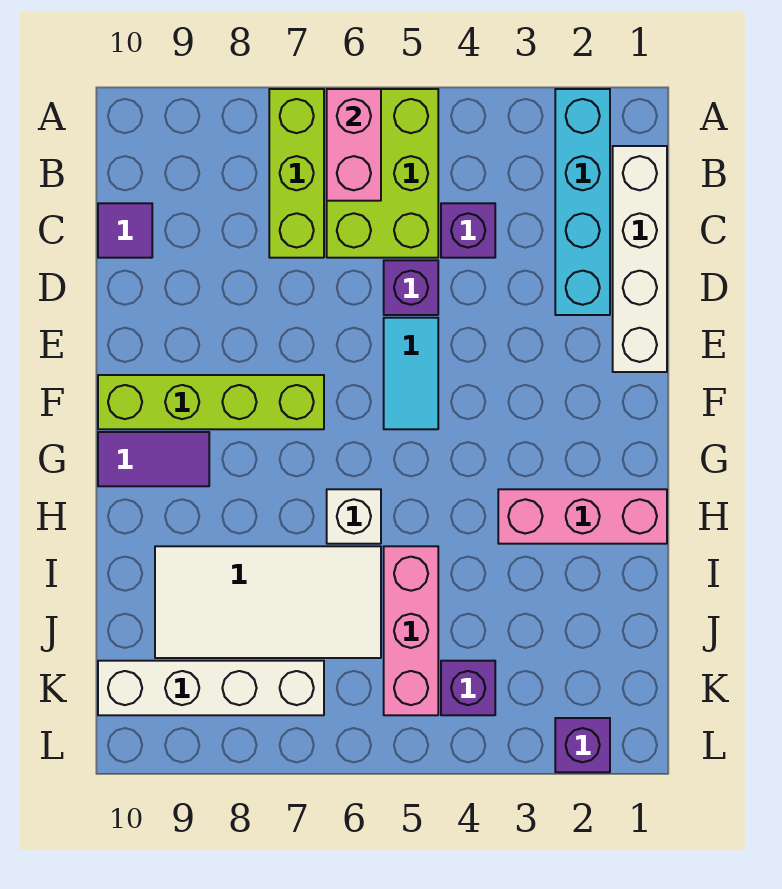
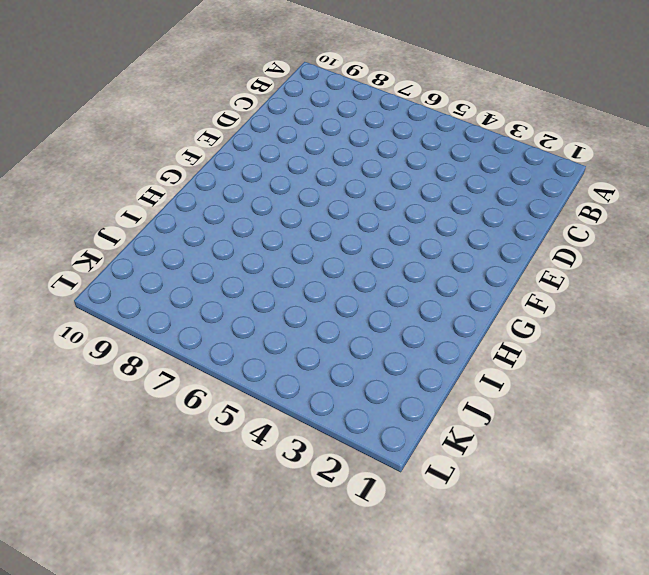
none -> cyan brick A2:D2 level 1
none -> lime brick A5:C6 level 1
none -> lime brick A7:C7 level 1

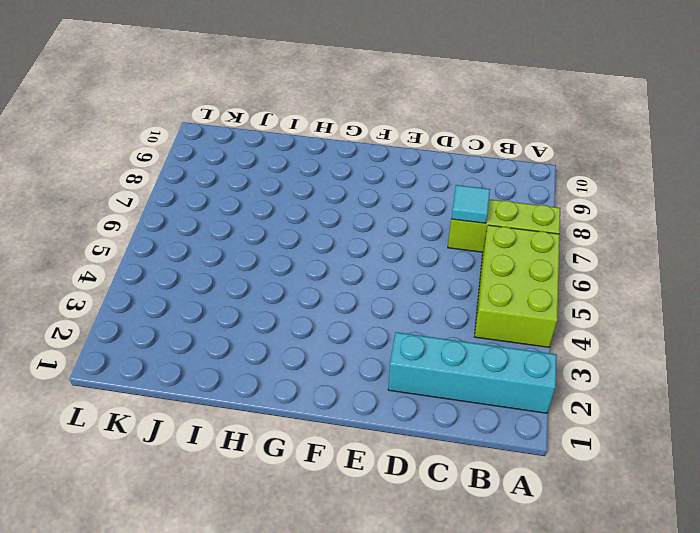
lime brick A4:B6 level 1 -> lime brick A5:C6 level 1
cyan tile C7 level 2 -> none
none -> white brick B1:E1 level 1
none -> purple brick C4 level 1
none -> purple tile C10 level 1

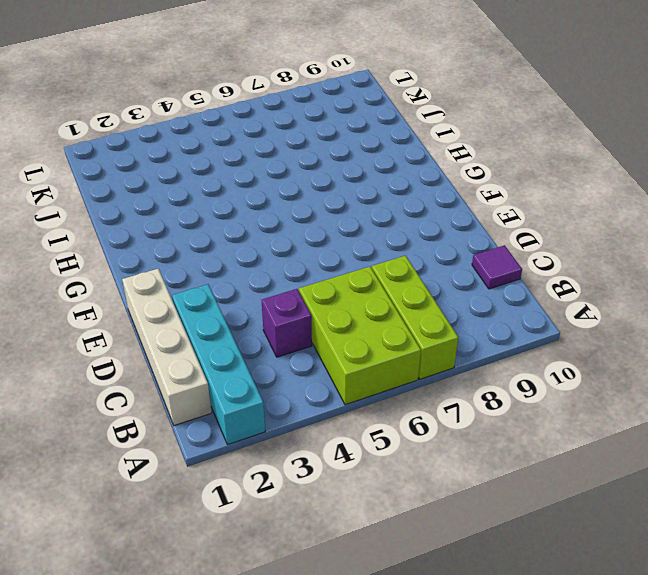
none -> purple brick D5 level 1
none -> cyan tile E5:F5 level 1
none -> lime brick F7:F10 level 1

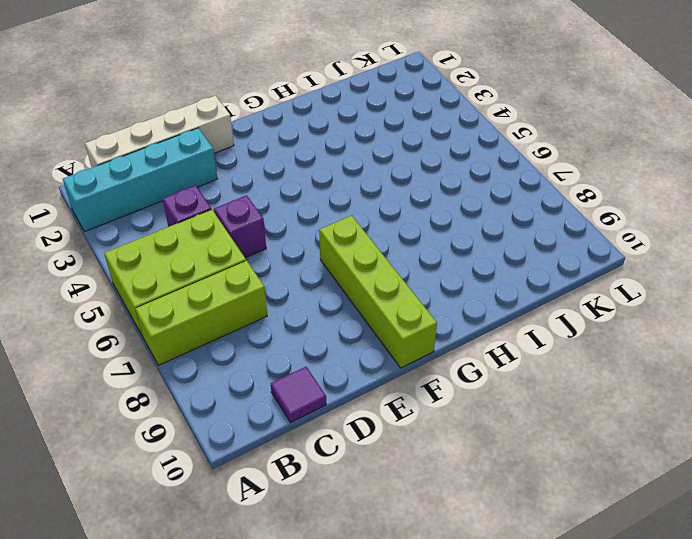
none -> cyan tile E5:F5 level 1
none -> purple tile G9:G10 level 1
none -> pink brick H1:H3 level 1

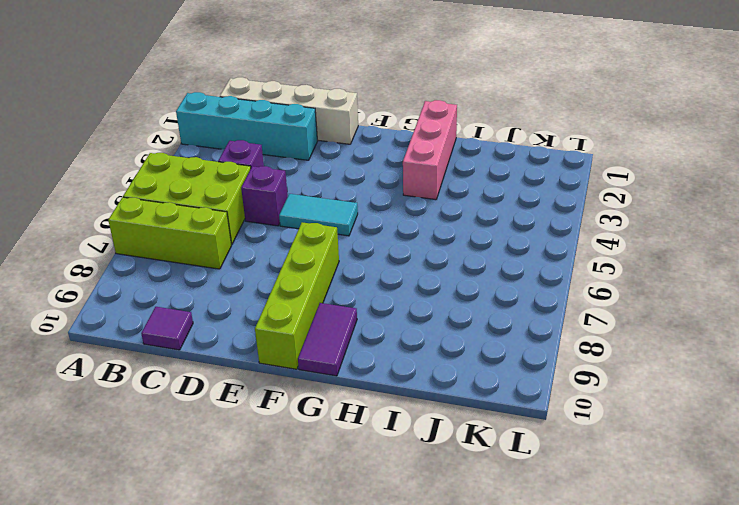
none -> white brick H6 level 1
none -> pink brick I5:K5 level 1
none -> white tile I6:J9 level 1

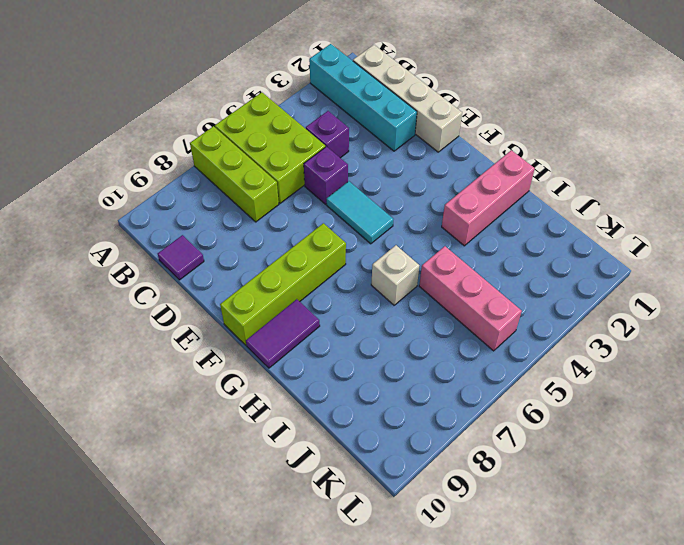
none -> white tile I6:J9 level 1
none -> purple brick K4 level 1
none -> white brick K7:K10 level 1

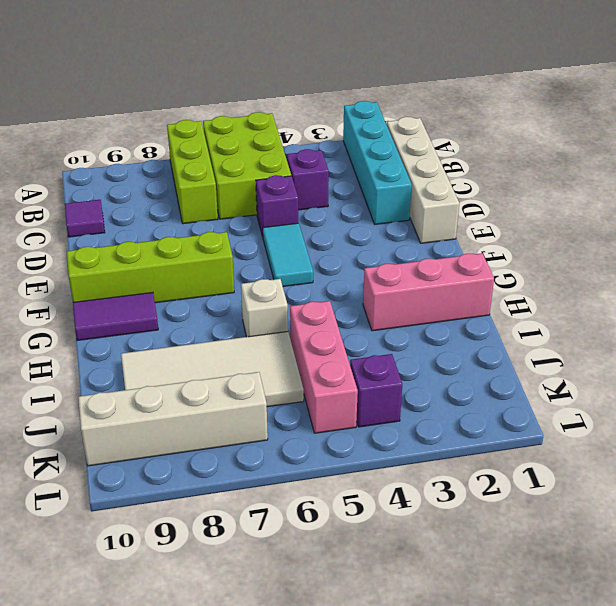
none -> purple brick L2 level 1
none -> pink brick A6:B6 level 2

